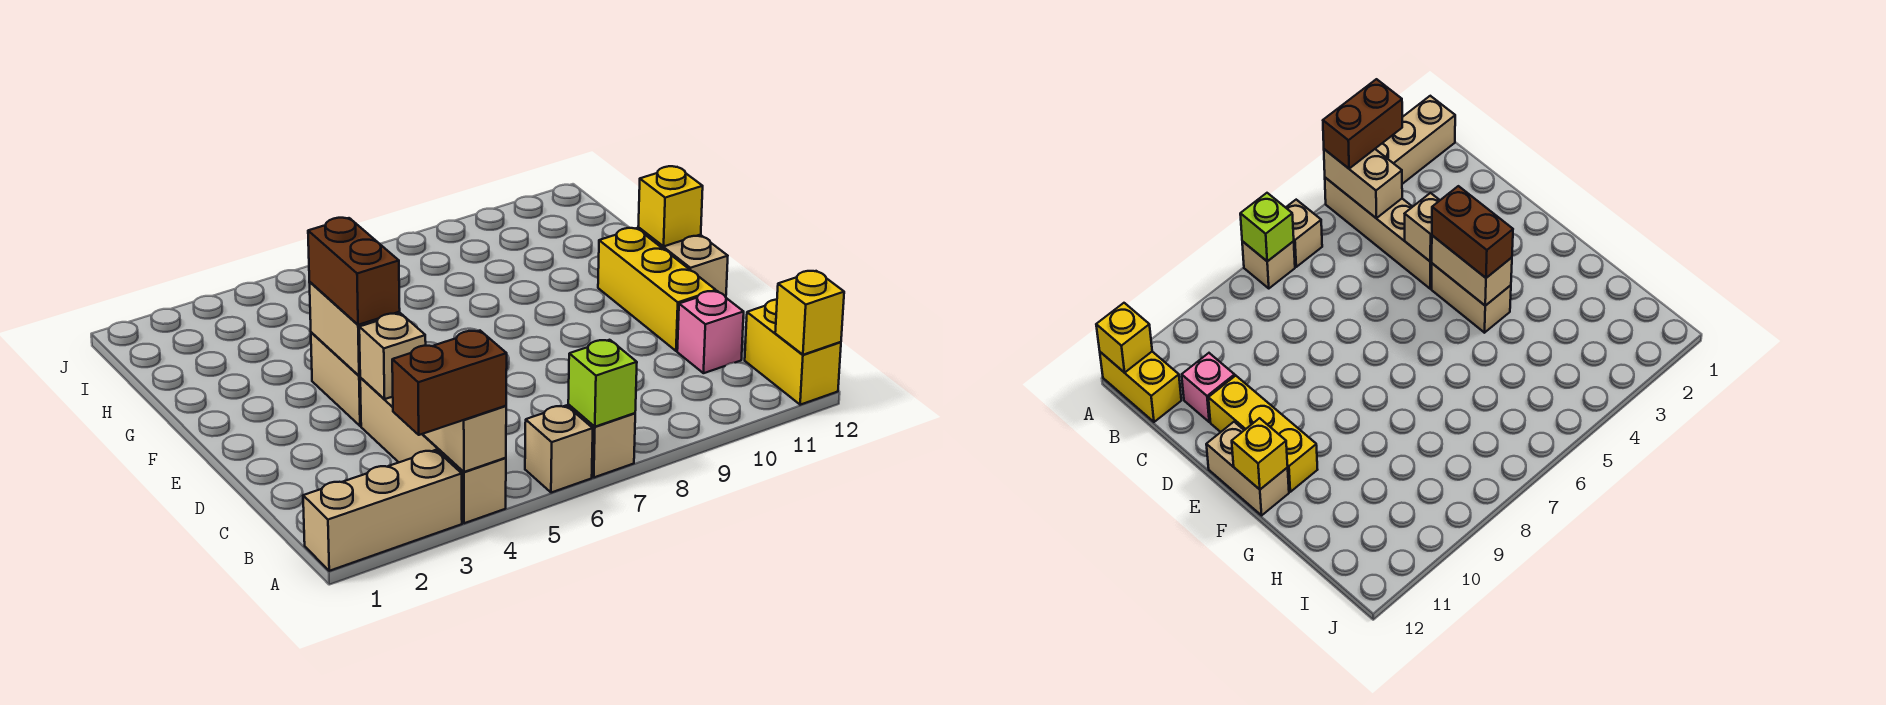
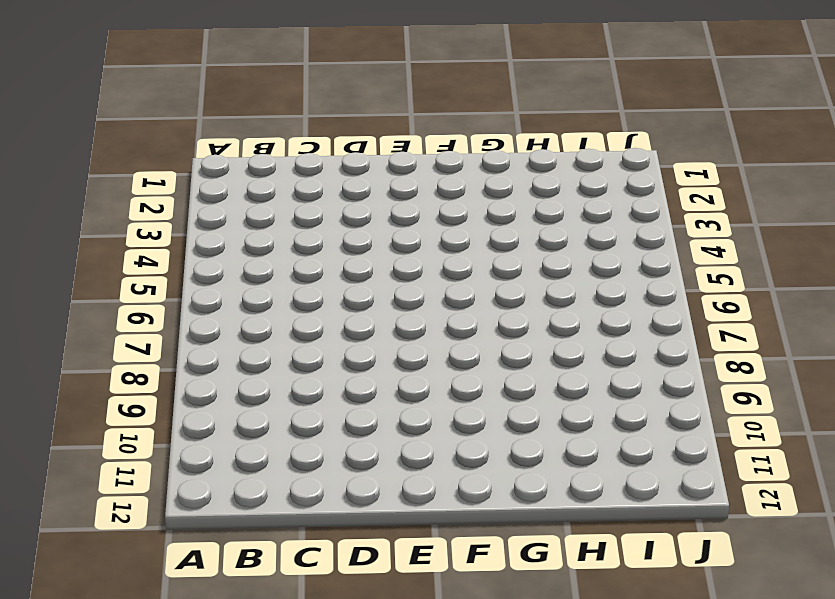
none -> tan brick A1:A3 level 1
none -> tan brick A4:D4 level 1
none -> tan brick A6 level 1

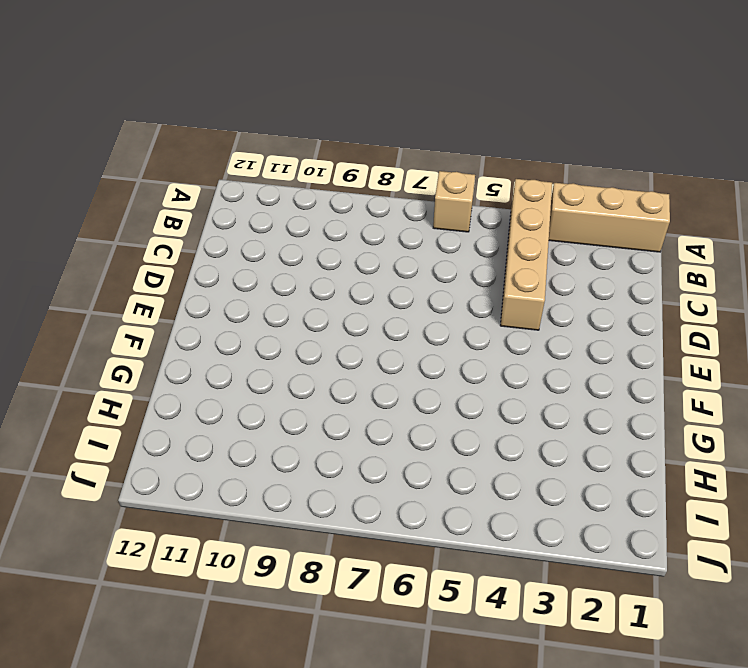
none -> tan brick A7 level 1
none -> yellow brick A12:B12 level 1
none -> pink brick C11 level 1

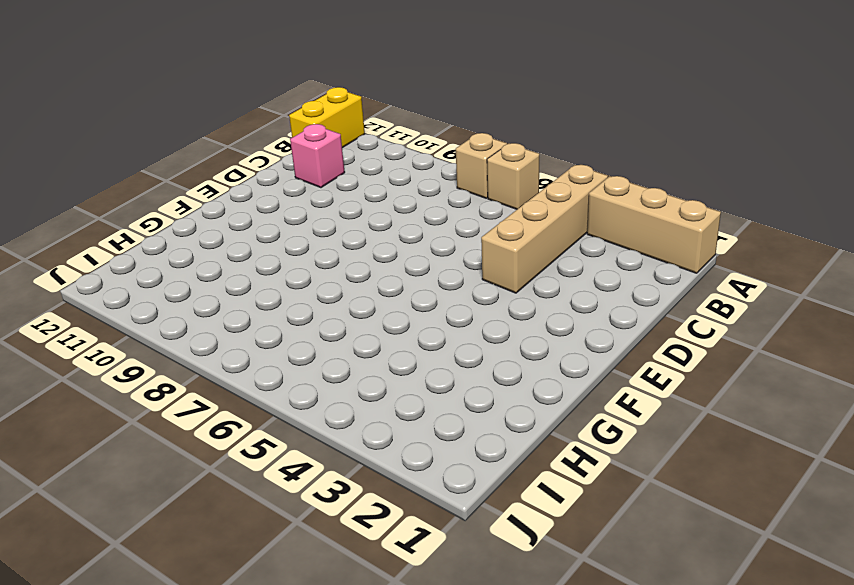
none -> yellow brick D11:F11 level 1
none -> tan brick E4:F4 level 1
none -> tan brick E12:F12 level 1

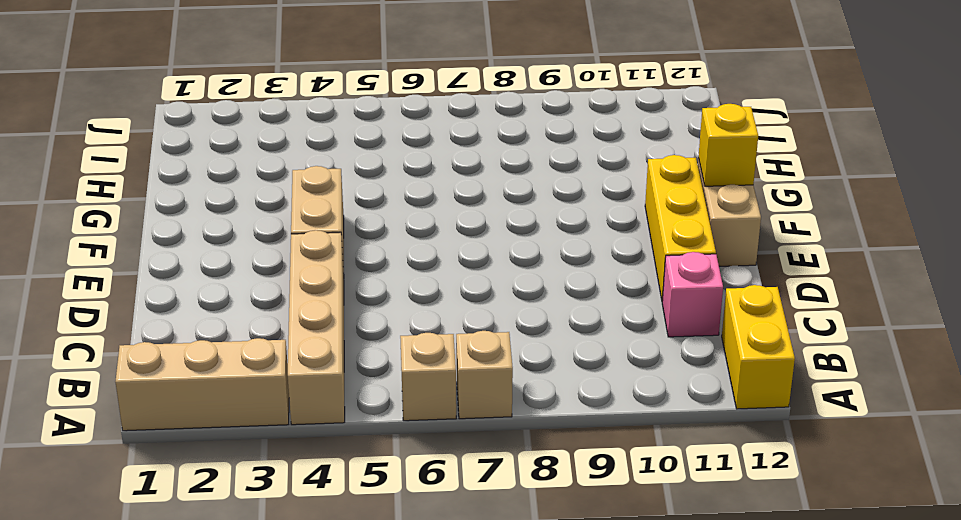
none -> tan brick A4:B4 level 2
none -> lime brick A7 level 2
none -> yellow brick A12 level 2

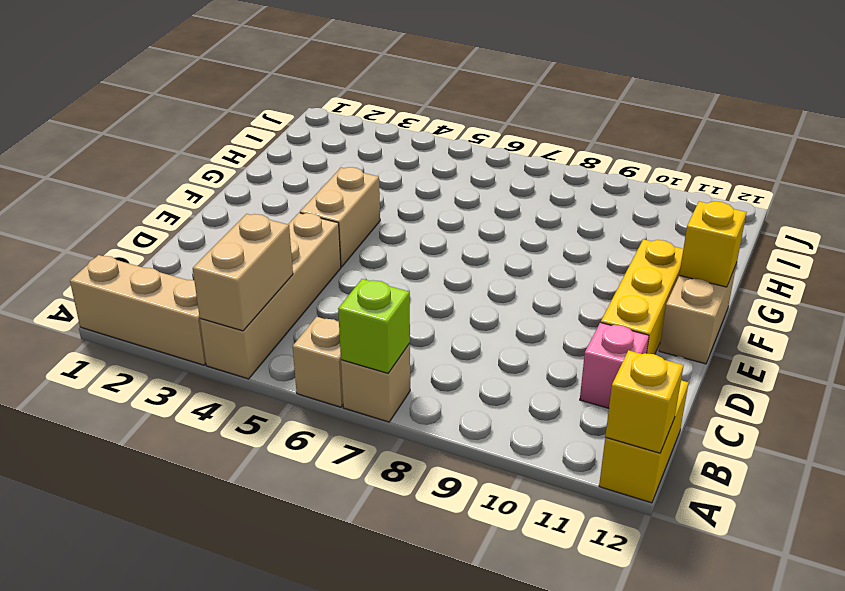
none -> tan brick D4 level 2
none -> tan brick E4:F4 level 2
none -> brown brick A3:A4 level 3

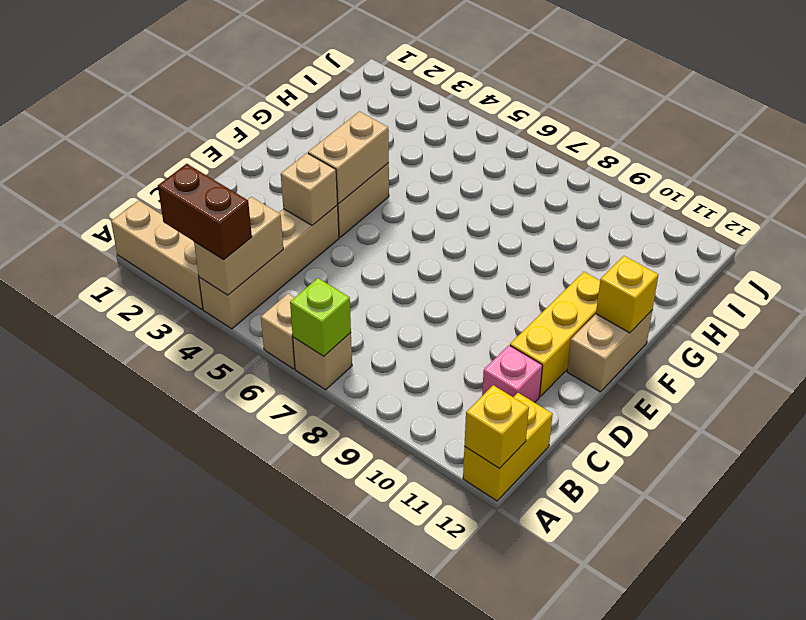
none -> brown brick E4:F4 level 3

